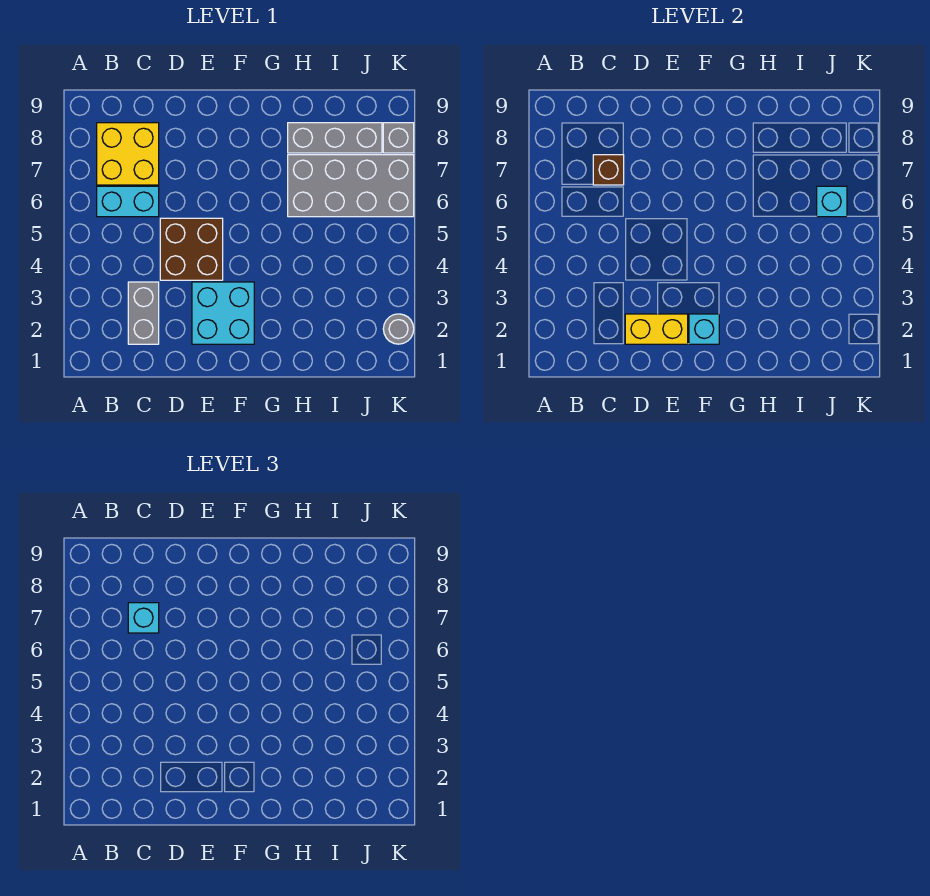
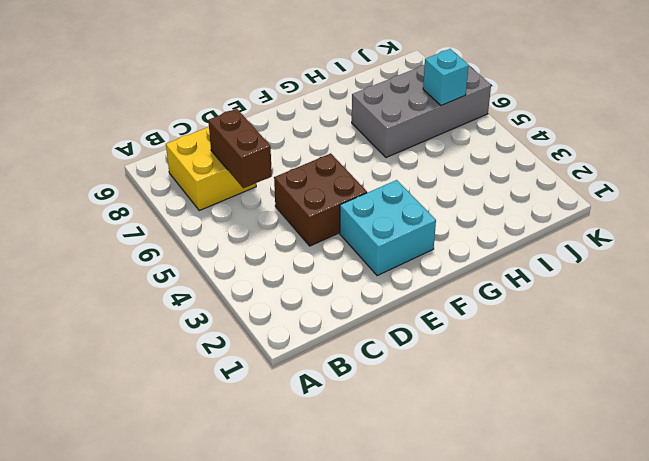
brown brick C6:C7 level 2 -> brown brick C7 level 2
none -> cyan brick B6:C6 level 1
none -> grey brick C2:C3 level 1
none -> grey brick H8:J8 level 1

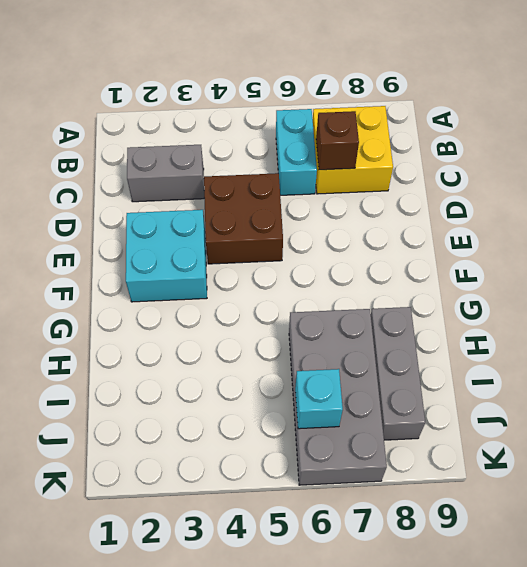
none -> grey round brick K2 level 1
none -> grey brick K8 level 1
none -> yellow brick D2:E2 level 2

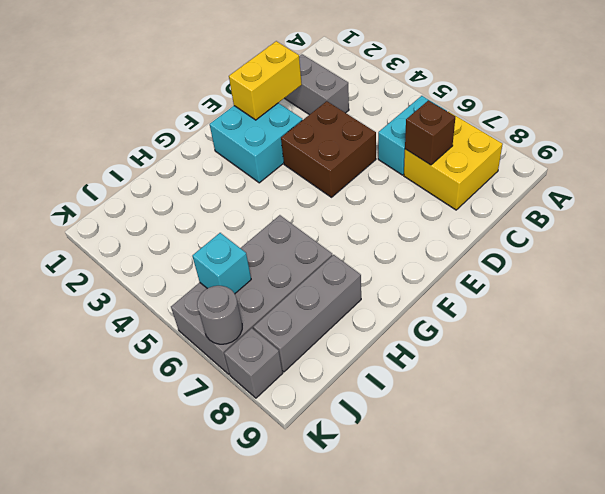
grey round brick K7 level 2 -> grey round brick K2 level 1
none -> cyan brick F2 level 2
none -> cyan brick C7 level 3

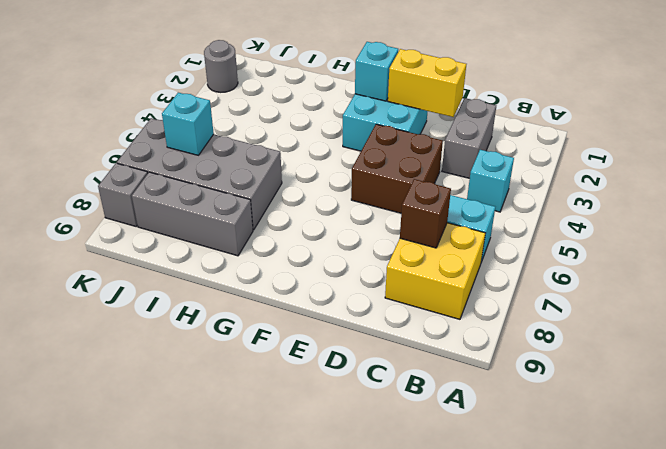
cyan brick B4 level 1 -> cyan brick C7 level 3

